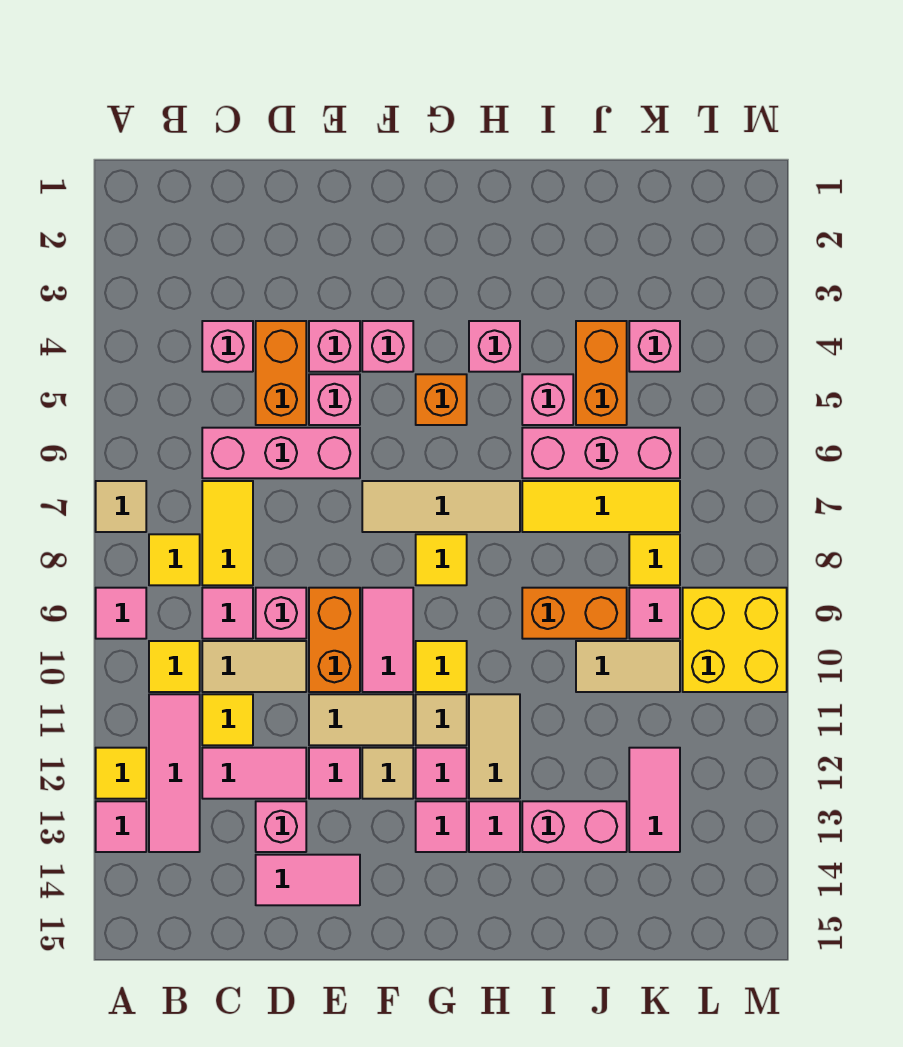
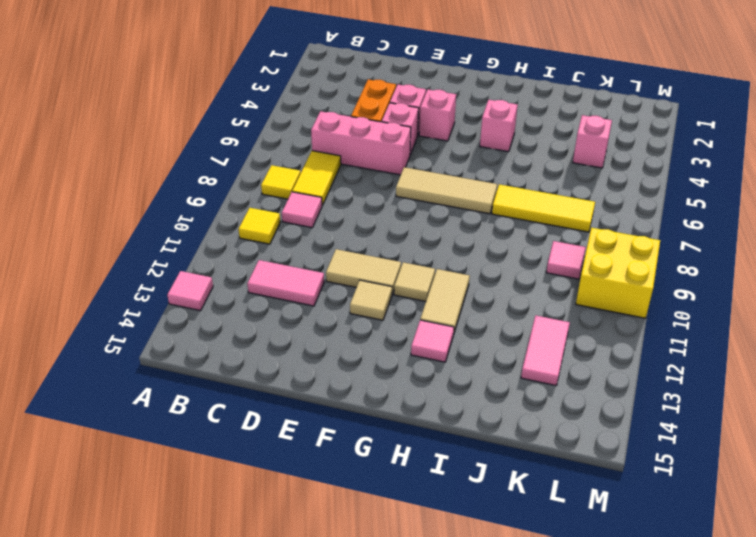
none -> tan tile A7 level 1
none -> pink tile A9 level 1
none -> yellow tile A12 level 1
none -> pink tile B11:B13 level 1

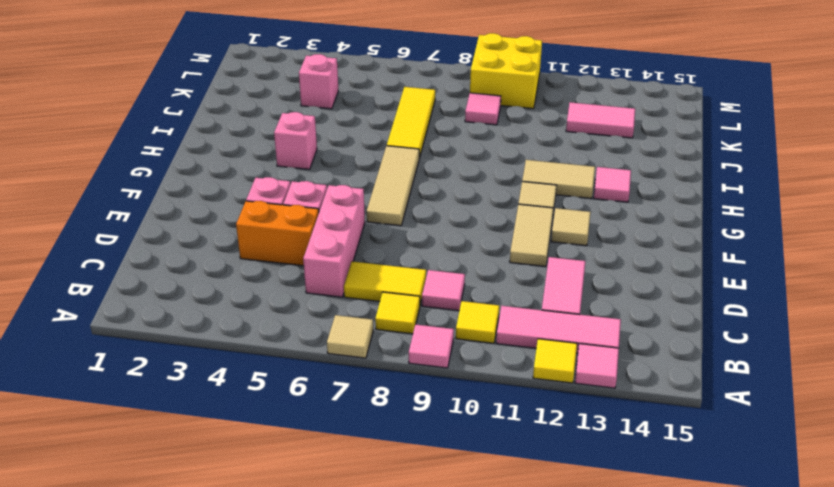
none -> pink brick C4 level 1
none -> tan tile C10:D10 level 1
none -> yellow tile C11 level 1
none -> pink brick D9 level 1

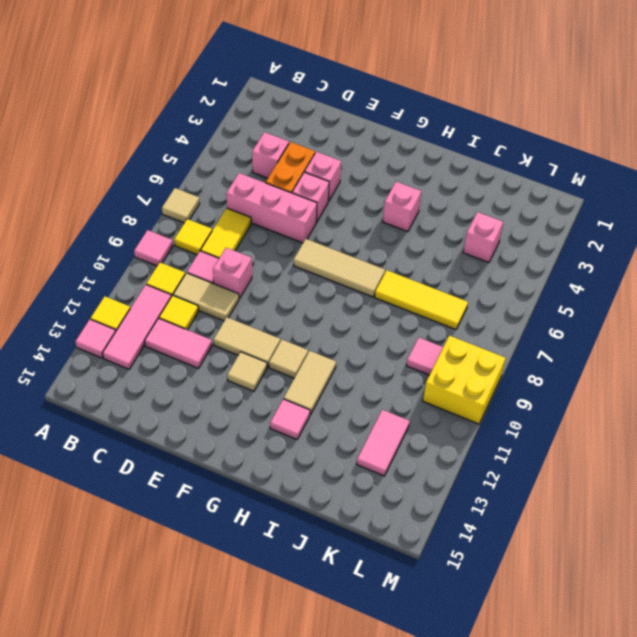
none -> pink brick D13 level 1
none -> pink tile D14:E14 level 1
none -> orange brick E9:E10 level 1
none -> pink tile E12 level 1

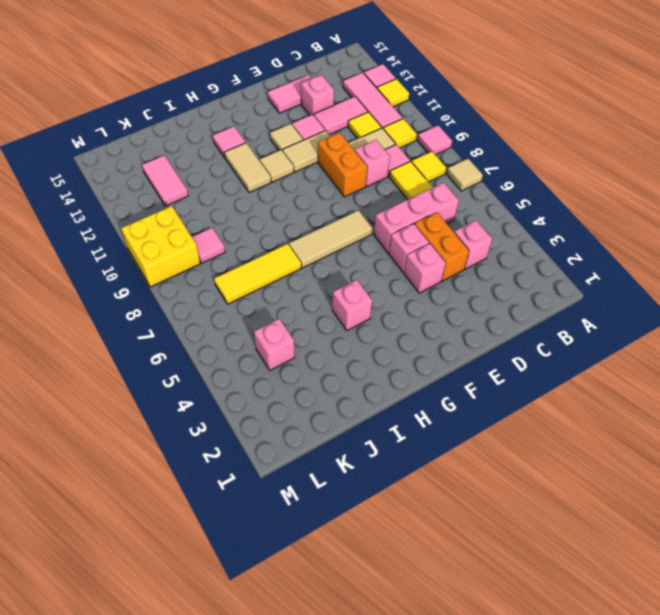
none -> pink brick F4 level 1
none -> pink tile F9:F10 level 1
none -> orange brick G5 level 1
none -> yellow tile G8 level 1

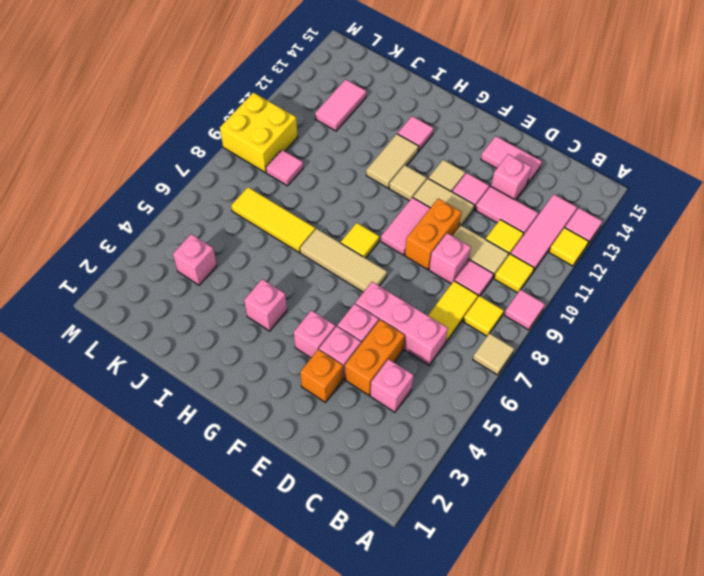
orange brick E3 level 1 -> orange brick G5 level 1
none -> yellow tile G10 level 1
none -> pink tile G12 level 1
none -> pink tile G13 level 1
none -> pink brick I5 level 1

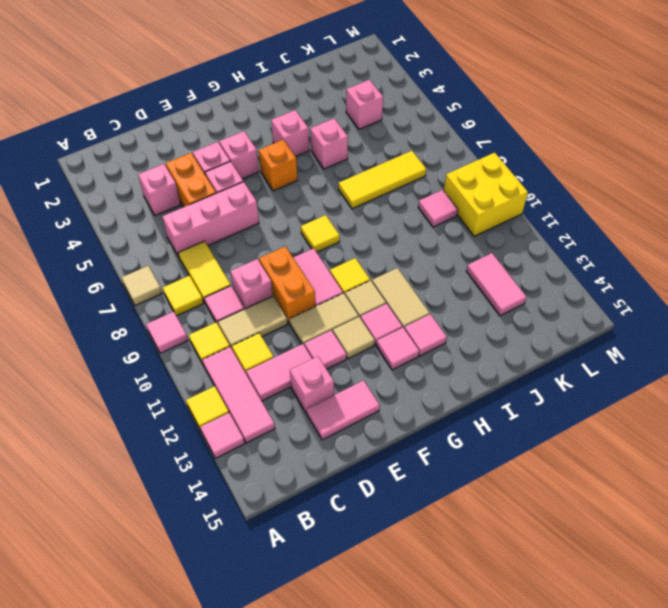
none -> tan tile F7:H7 level 1
none -> pink brick I6:K6 level 1
none -> orange brick I9:J9 level 1
none -> pink brick I13:J13 level 1

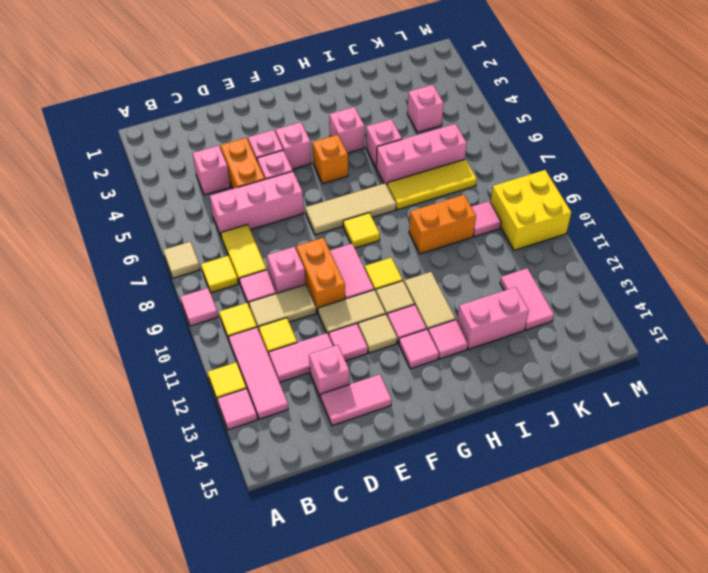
none -> orange brick J4:J5 level 1
none -> tan tile J10:K10 level 1
none -> yellow tile K8 level 1

